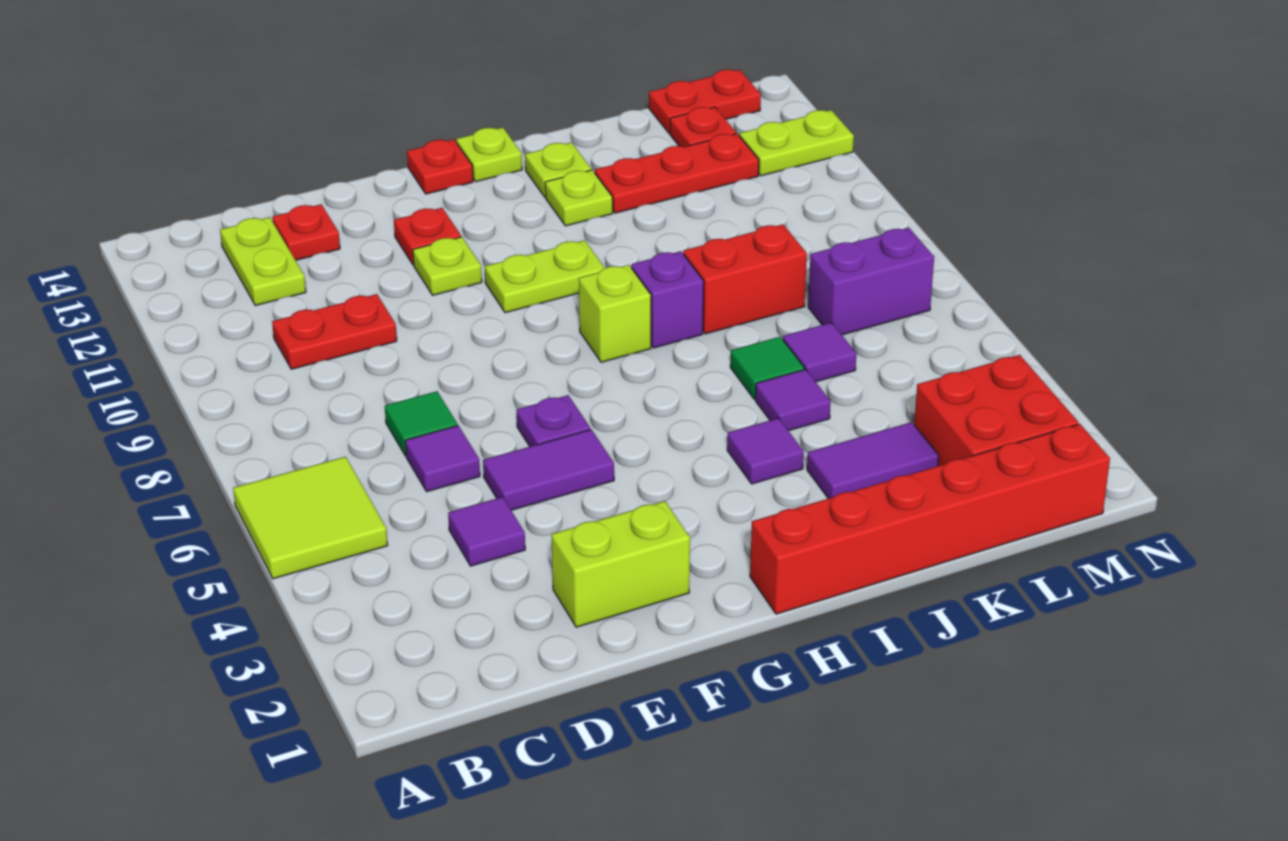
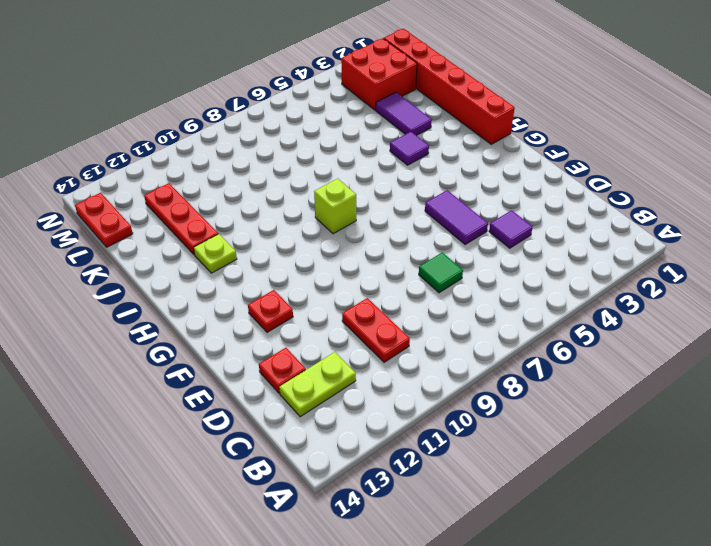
none -> lime tile A5:B6 level 1
none -> purple tile D6 level 1
none -> lime brick E2:F2 level 1
none -> purple plate F6 level 1

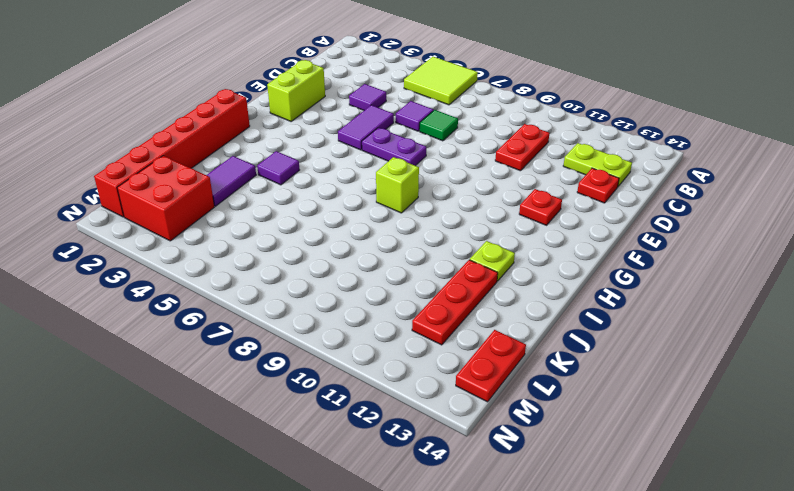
purple plate F6:F7 level 1 -> purple plate F6 level 1
none -> lime plate F11 level 1
none -> lime plate G10:H10 level 1
none -> red plate G14 level 1
none -> lime plate H14 level 1

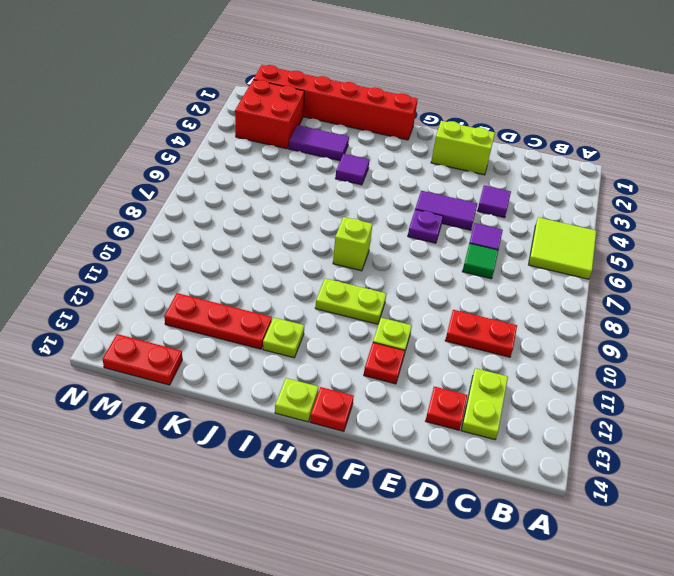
none -> purple brick I8 level 1
none -> lime plate I13 level 1
none -> purple tile J5 level 1
none -> green tile J6 level 1

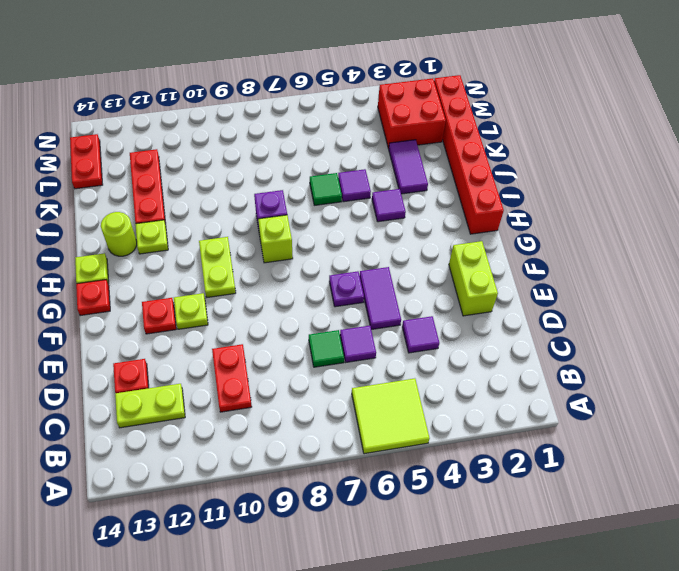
lime round brick I13 level 1 -> lime plate I13 level 1
none -> red brick J8:K8 level 1
none -> purple tile K6 level 1
none -> purple brick L7:M7 level 1
none -> red plate L13 level 1

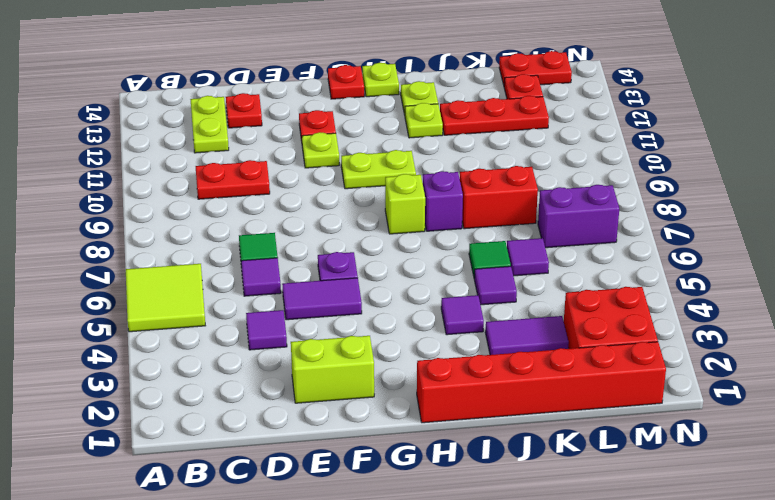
none -> lime plate M12:N12 level 1

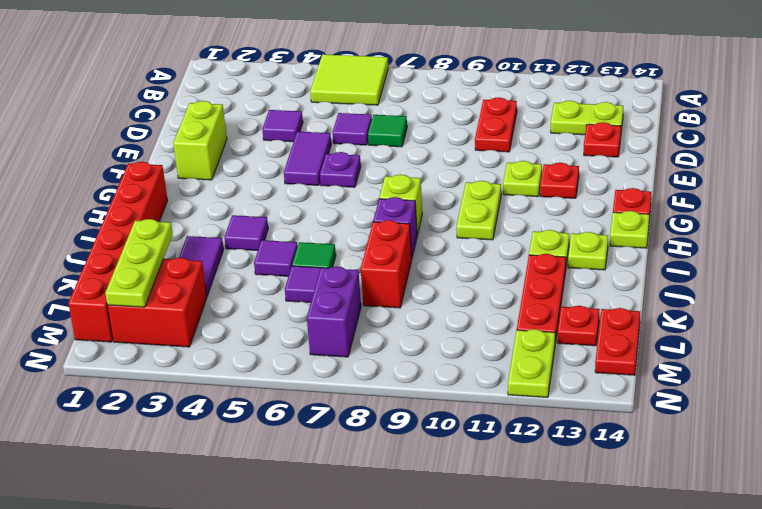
lime plate K2:M2 level 2 -> none

